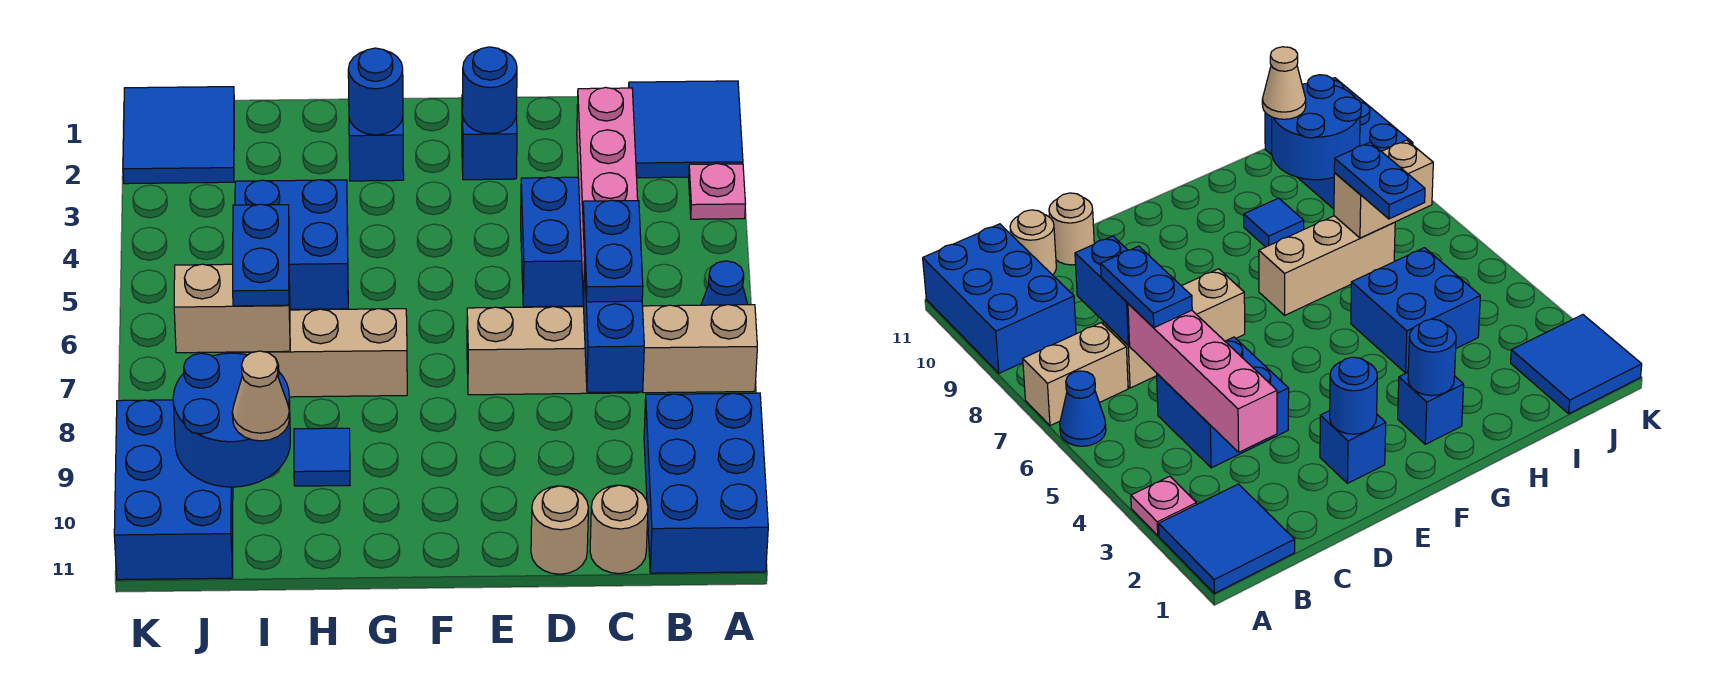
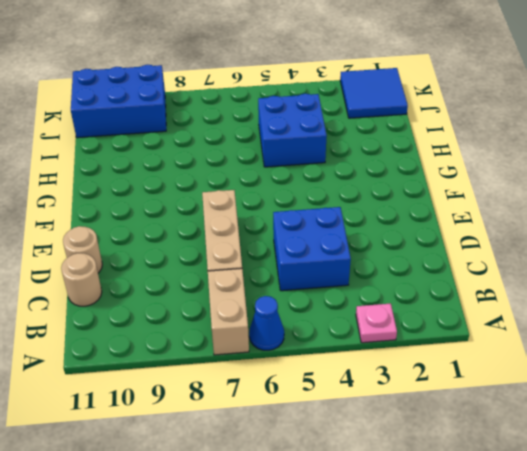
none -> blue tile A1:B2 level 1
none -> blue brick A9:B11 level 1
none -> blue brick E2 level 1

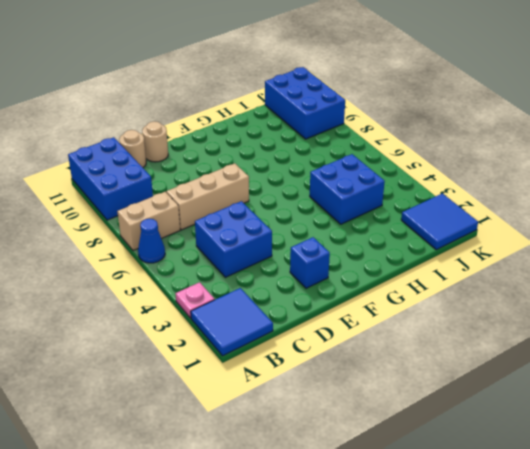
none -> blue brick G2 level 1
none -> tan brick G7:I7 level 1
none -> blue tile H9 level 1

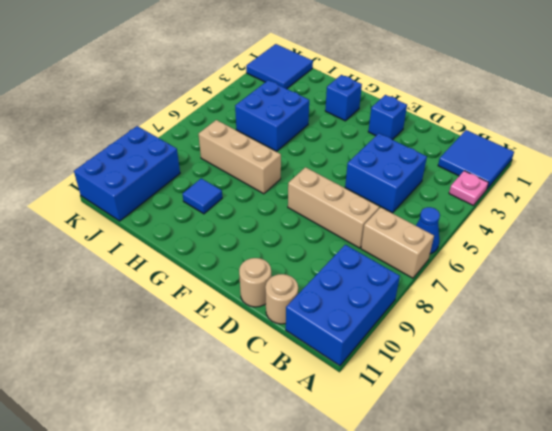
none -> pink brick C3:C6 level 2
none -> blue brick C7:C8 level 2
none -> blue round brick E2 level 2

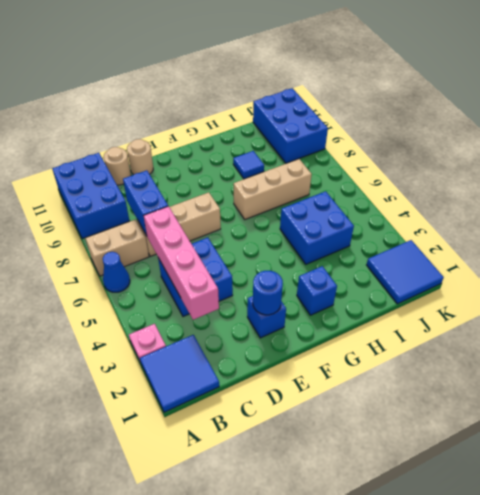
none -> blue round brick G2 level 2
none -> tan brick I7:J7 level 2
none -> blue round brick I9:J10 level 2

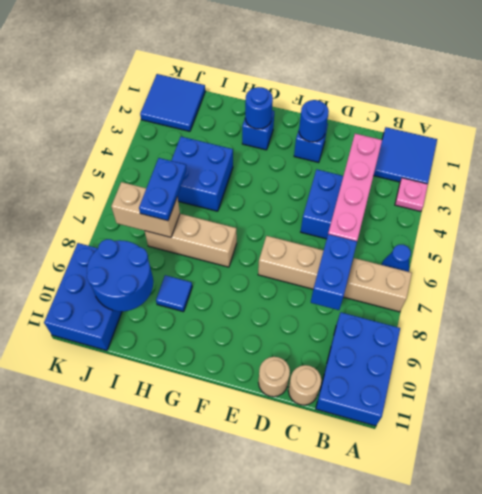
none -> blue plate C6:C7 level 3
none -> tan cone I10 level 3

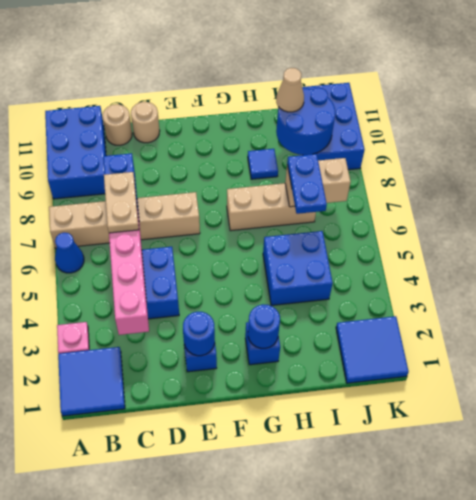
tan plate C6:C7 level 3 -> blue plate C6:C7 level 3

